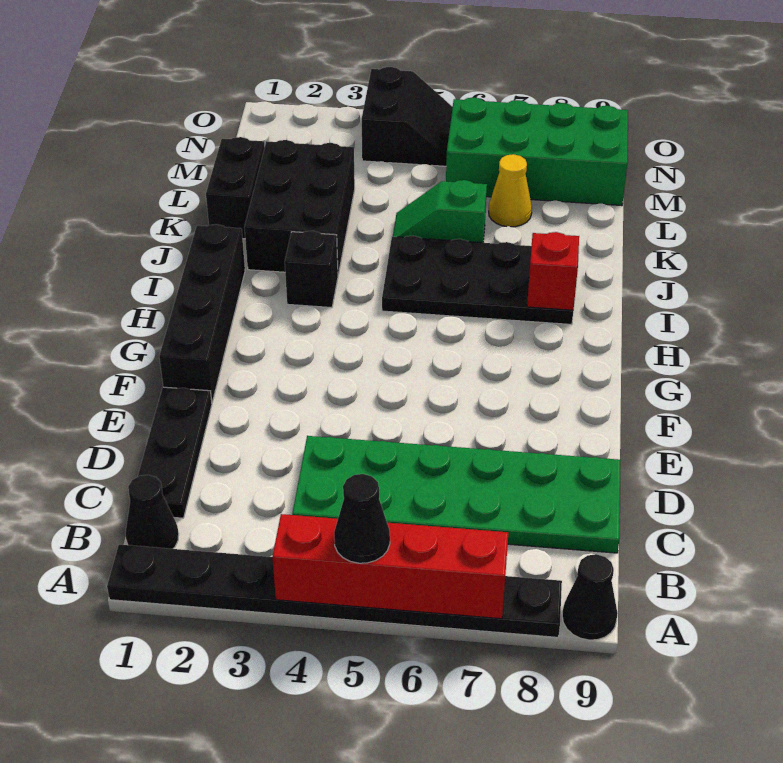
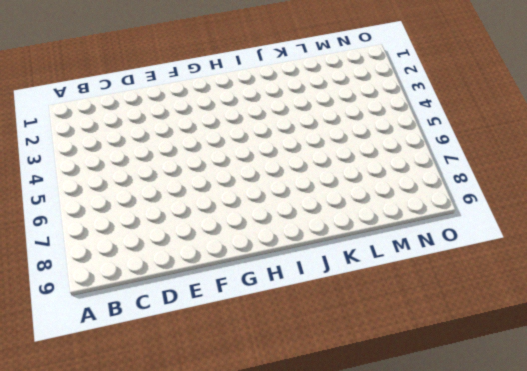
none -> black plate A1:A8 level 1
none -> black cone A9 level 1
none -> black cone B1 level 1

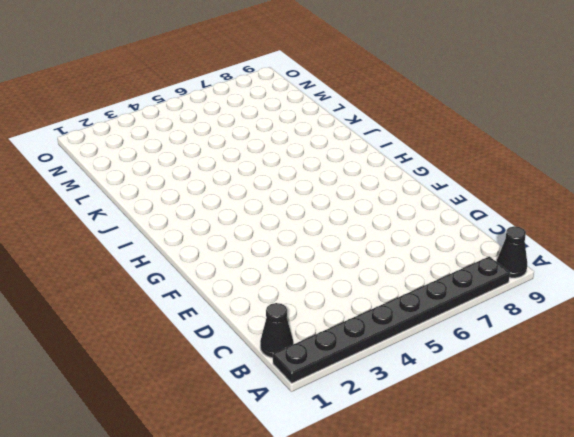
none -> black plate C1:E1 level 1
none -> green plate C4:D9 level 1
none -> black brick F1:I1 level 1

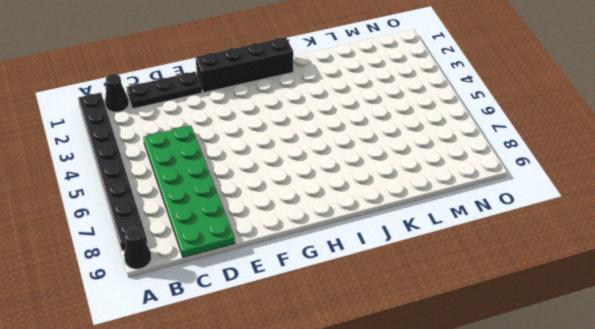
none -> black brick I3 level 1
none -> black plate I5:J8 level 1
none -> black brick J2:L3 level 1

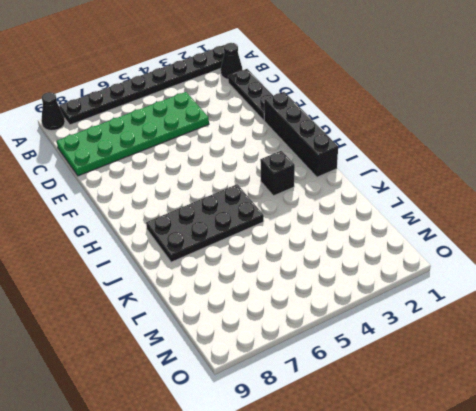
none -> black brick J2:L3 level 1
none -> black brick K1:L1 level 1
none -> green slope K5:K6 level 1 top 6

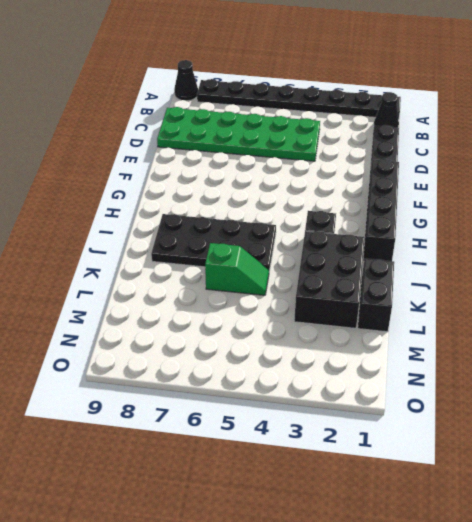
none -> yellow cone L7 level 1
none -> green brick M6:N9 level 1
none -> black slope N4:O5 level 1 top 4

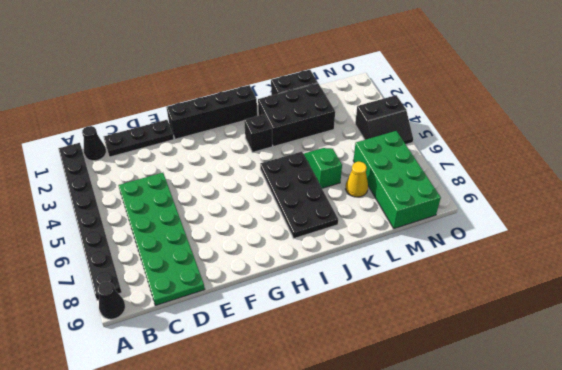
none -> red brick A4:A7 level 2
none -> red brick I8 level 2
none -> black cone A5 level 3

